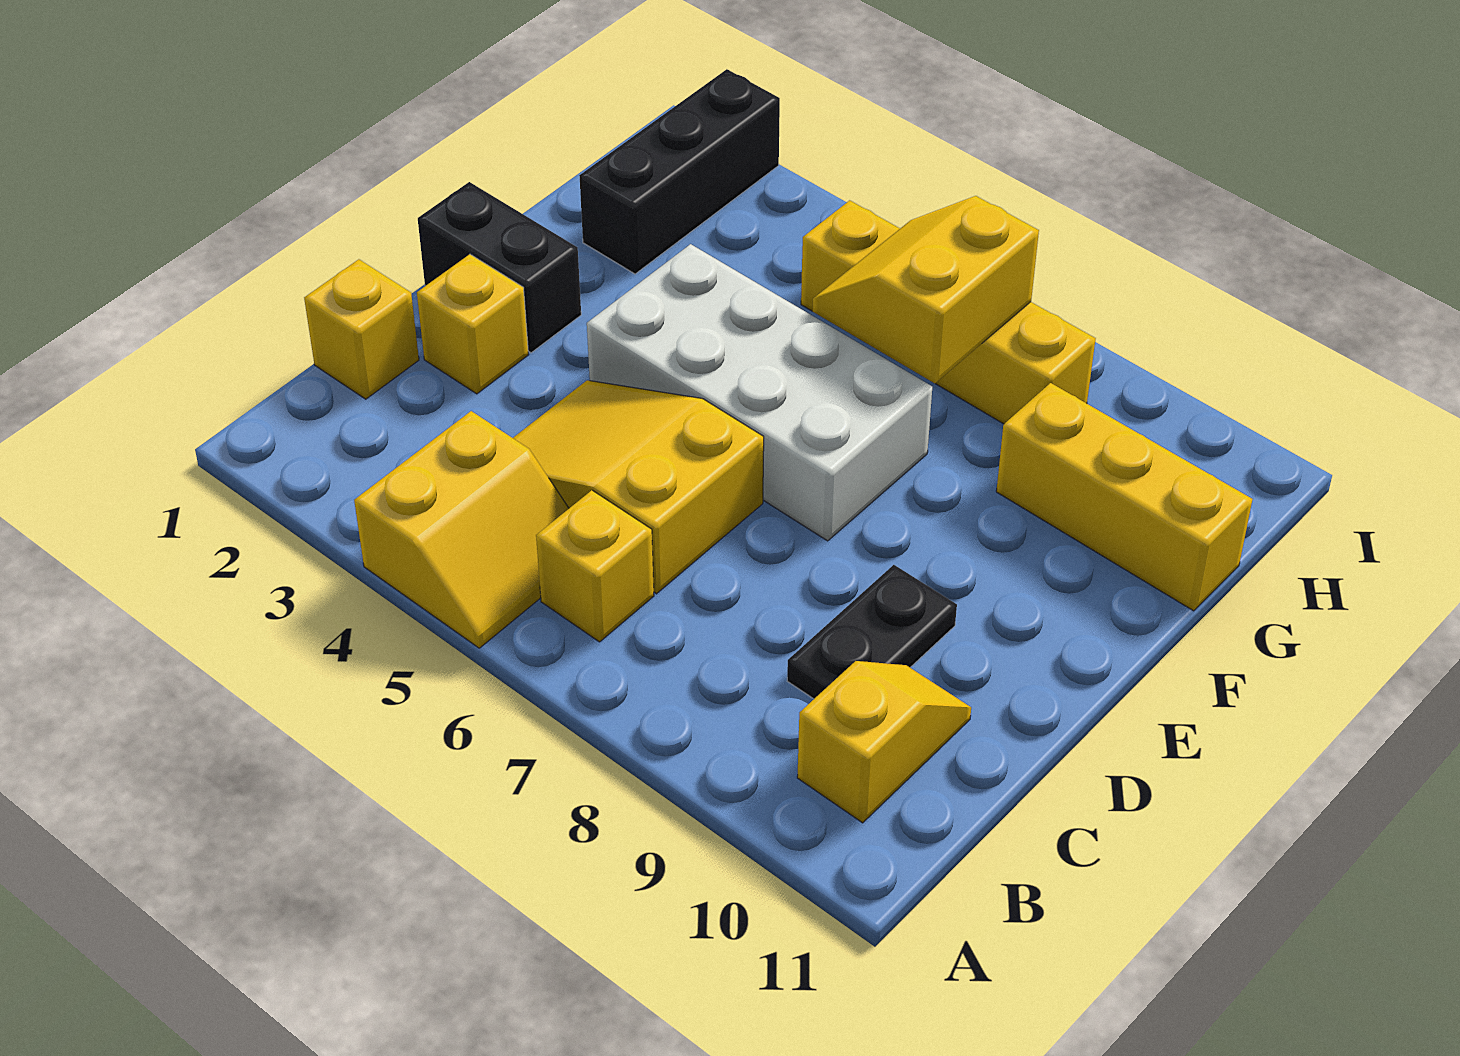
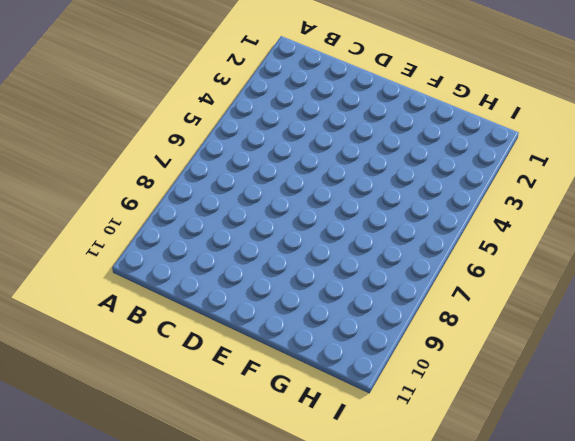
none -> yellow slope A4:B5 level 1 top 4
none -> yellow brick B6 level 1
none -> yellow slope B10:C10 level 1 top B

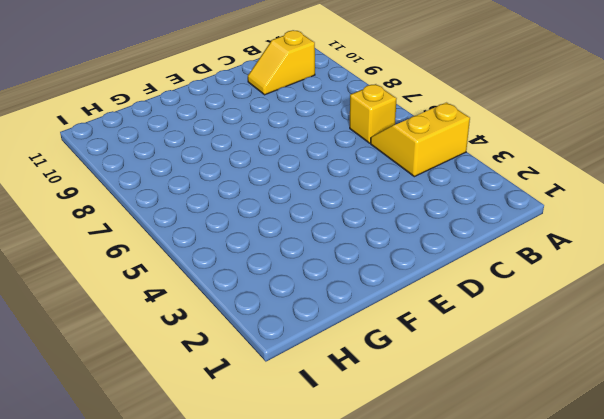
none -> yellow brick C1 level 1
none -> yellow slope C4:D6 level 1 top 6
none -> black plate C9:D9 level 1

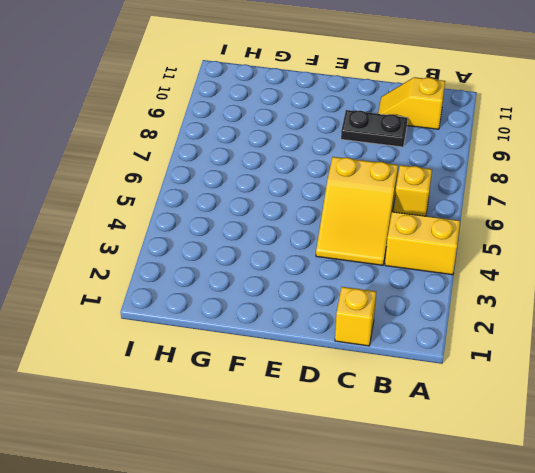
none -> yellow brick D2 level 1
none -> black brick E1:E2 level 1
none -> white brick E4:F7 level 1

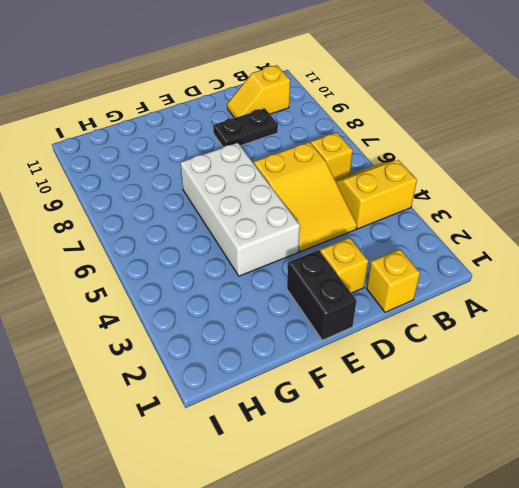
none -> black brick G2:I2 level 1
none -> yellow brick G9:G11 level 1
none -> yellow brick H5:H8 level 1

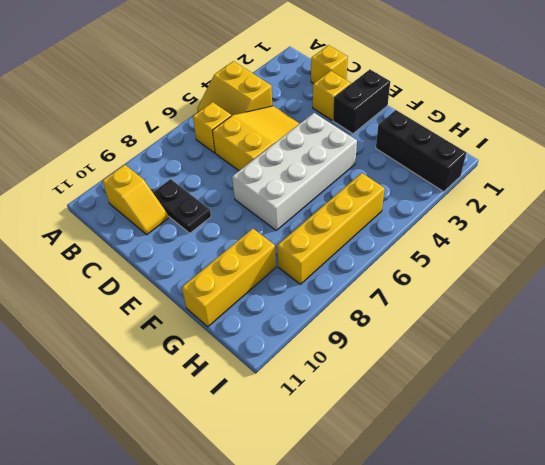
none -> yellow slope G6:H7 level 2 top 7

